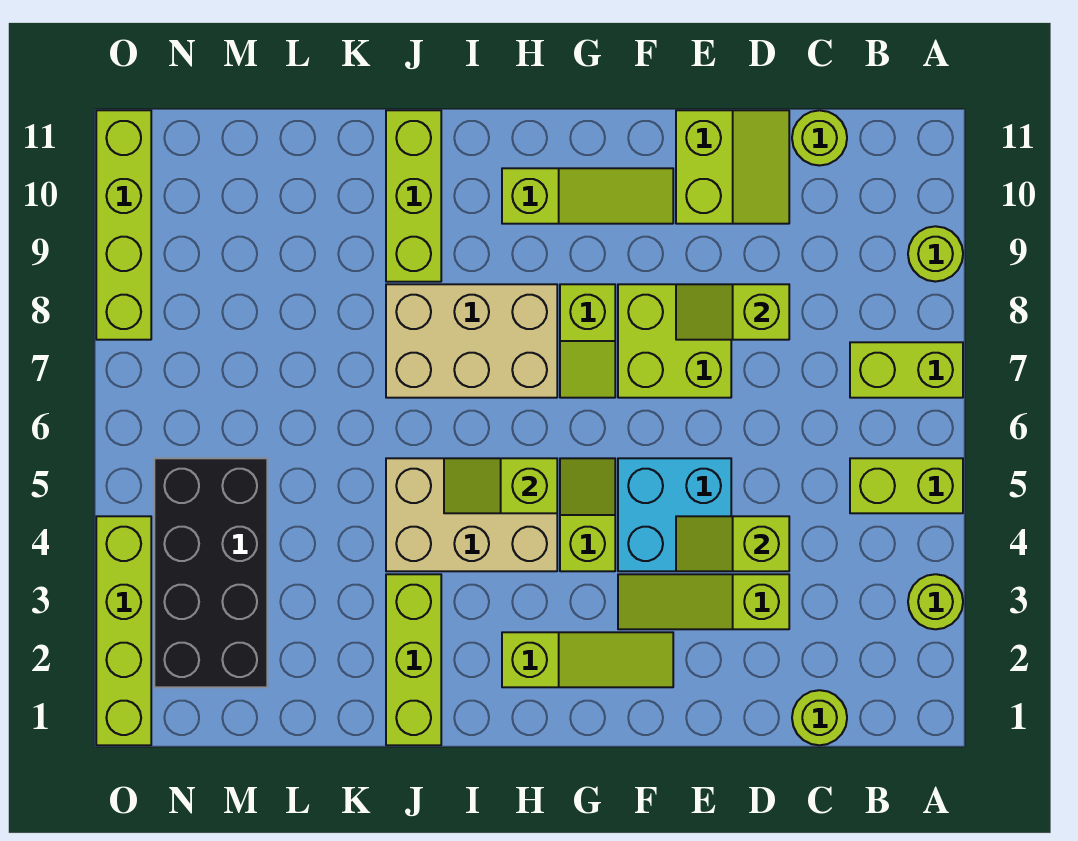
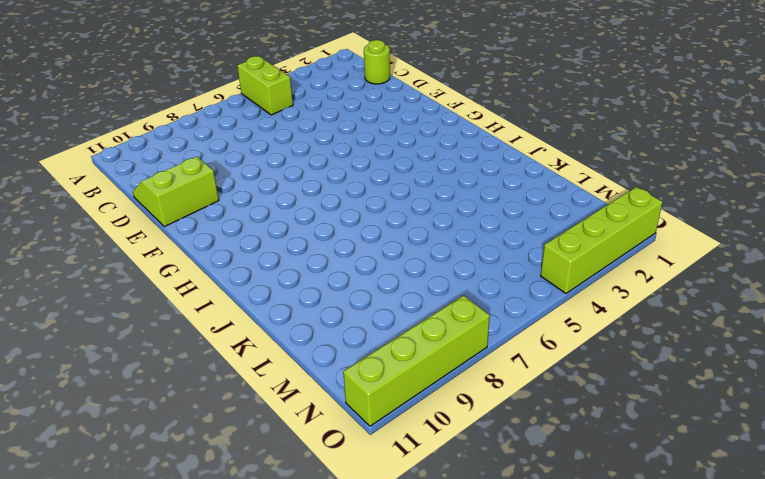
none -> lime round brick A3 level 1
none -> lime brick A7:B7 level 1
none -> lime round brick A9 level 1

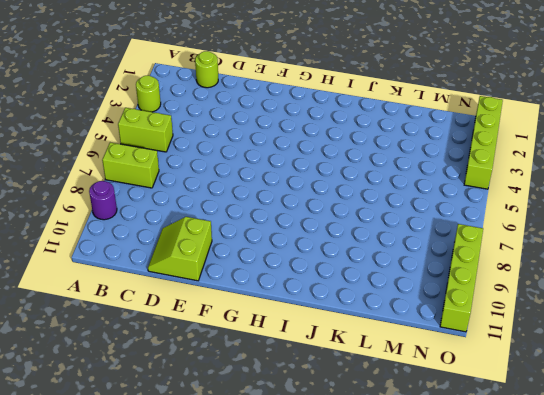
purple round brick A9 level 1 -> lime round brick A9 level 1
none -> lime round brick C11 level 1
none -> lime slope D3:F3 level 1 top D
none -> cyan brick E4:F5 level 1

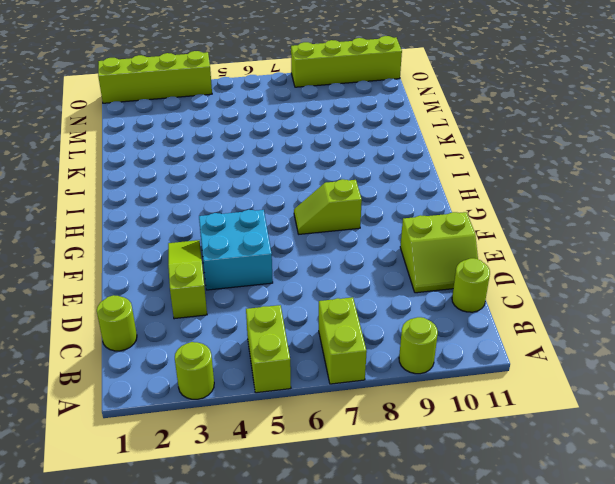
none -> lime brick E7:F8 level 1
none -> lime slope F2:H2 level 1 top H
none -> lime slope F10:H10 level 1 top H

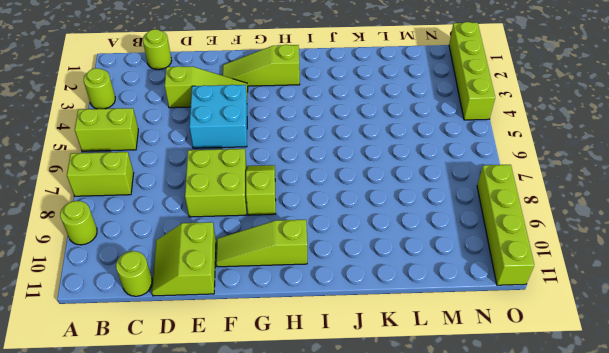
none -> lime slope G4:G5 level 1 top 4
none -> tan brick H4:J5 level 1
none -> tan brick H7:J8 level 1

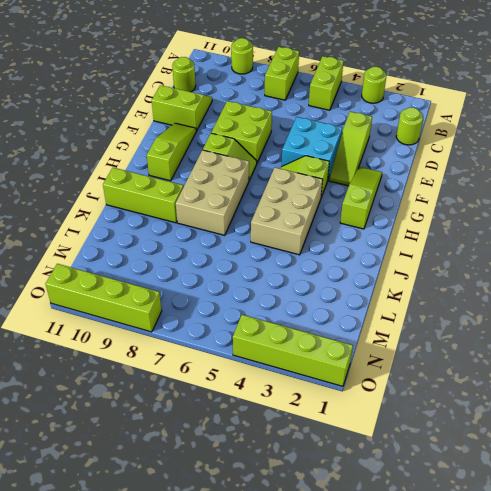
none -> lime brick J1:J3 level 1
none -> black brick M2:N5 level 1
none -> lime slope D4:E4 level 2 top D

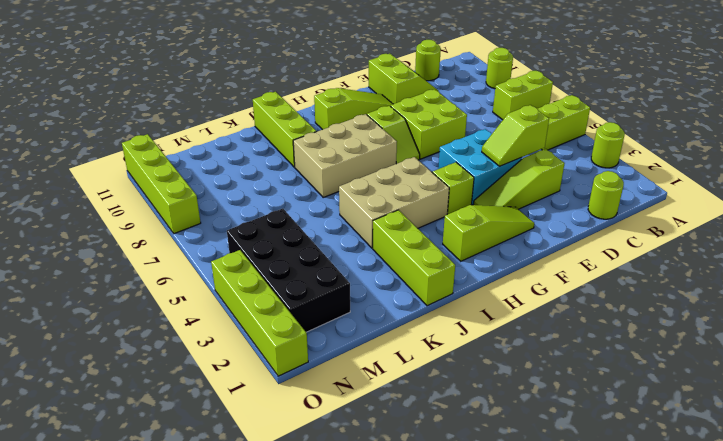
none -> lime slope D8:E8 level 2 top D
none -> lime slope H5:I5 level 2 top H

